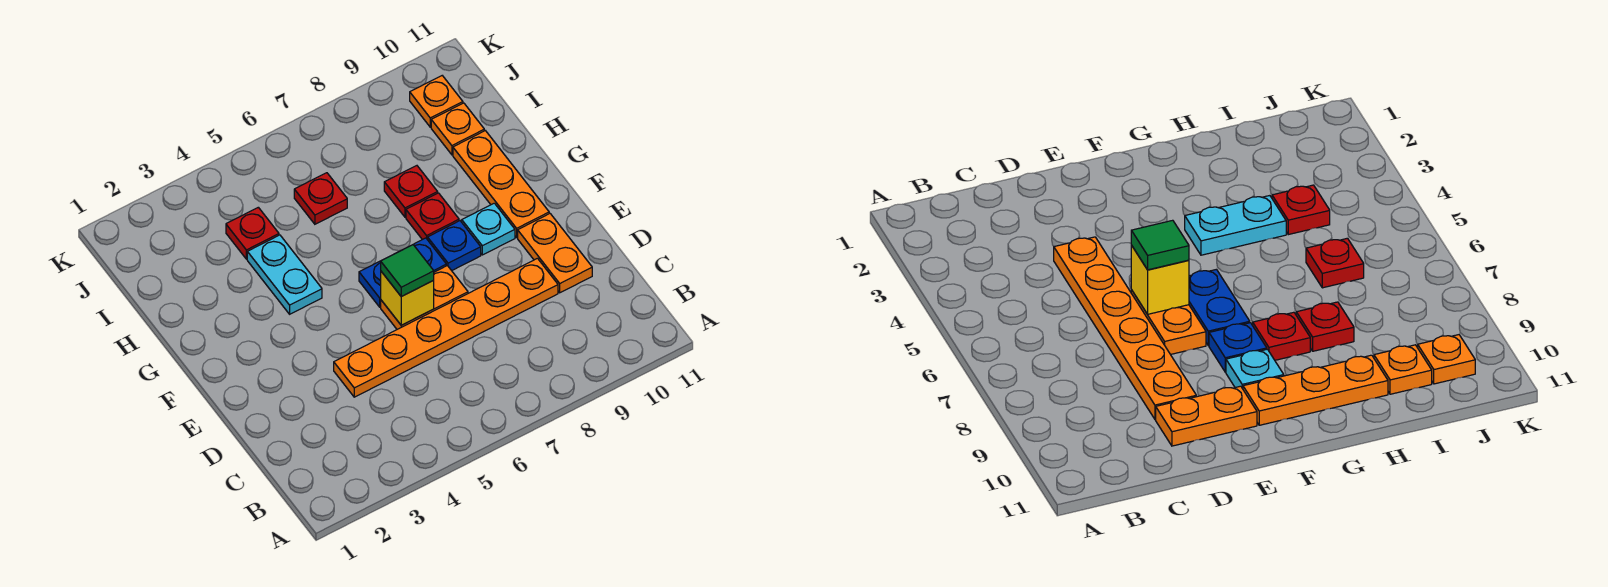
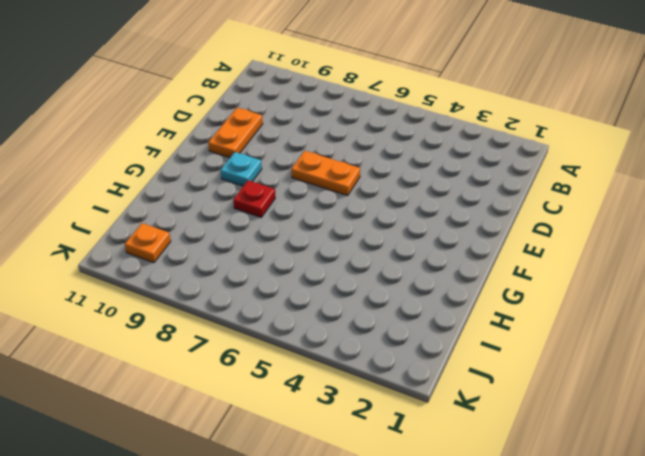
none -> orange plate D4:D9 level 1
none -> blue plate F6:F7 level 1
none -> blue plate F8 level 1

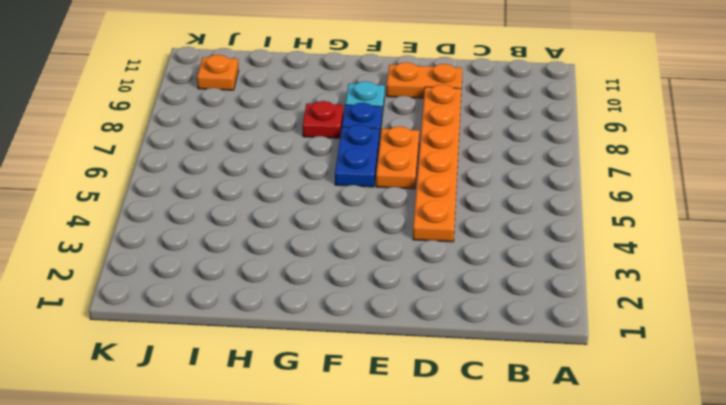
none -> orange plate F10:H10 level 1
none -> cyan plate G4:H4 level 1
none -> red plate H8 level 1

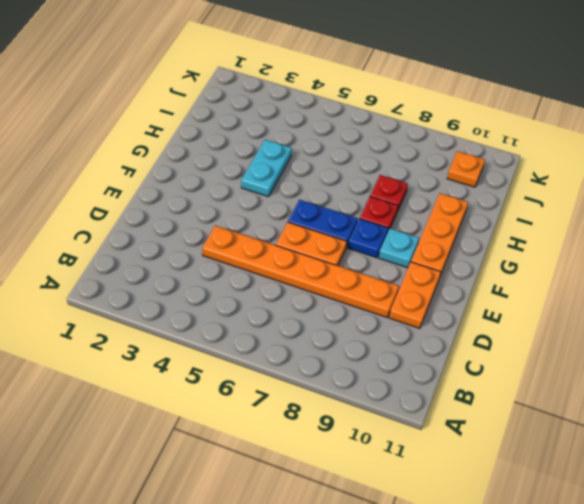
none -> red plate I4 level 1
none -> red plate I6 level 1
none -> orange plate I10 level 1

